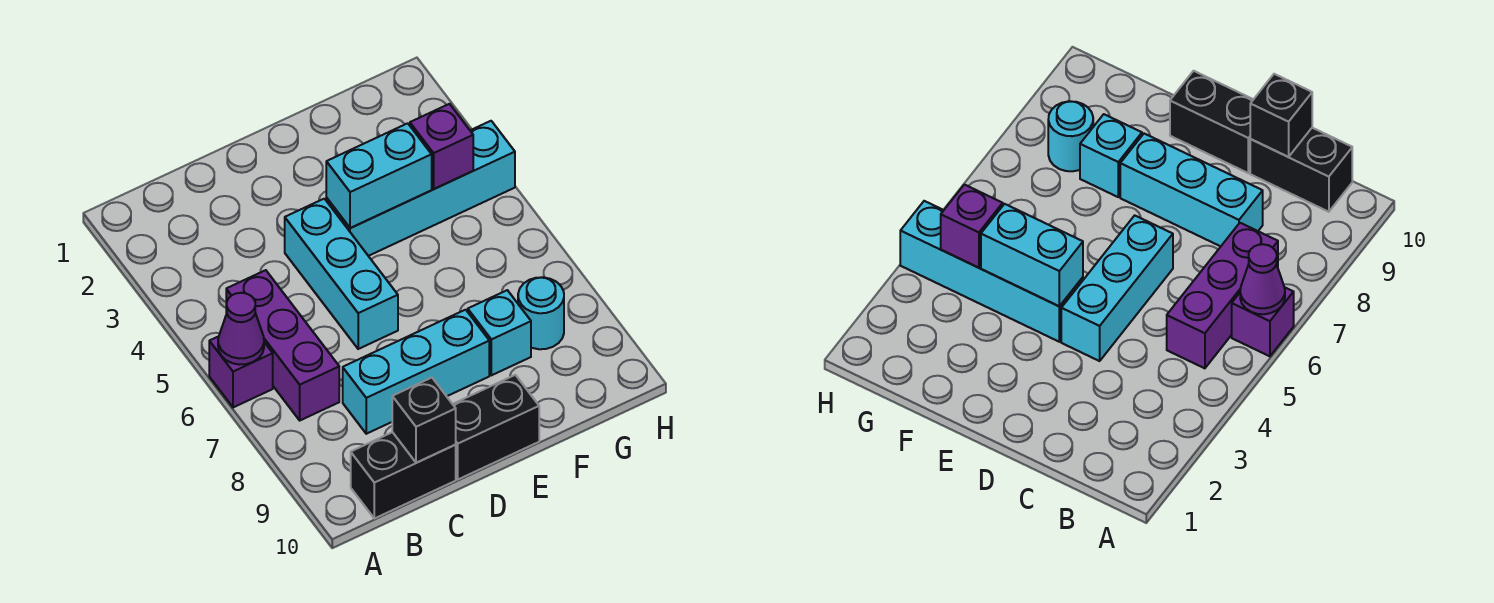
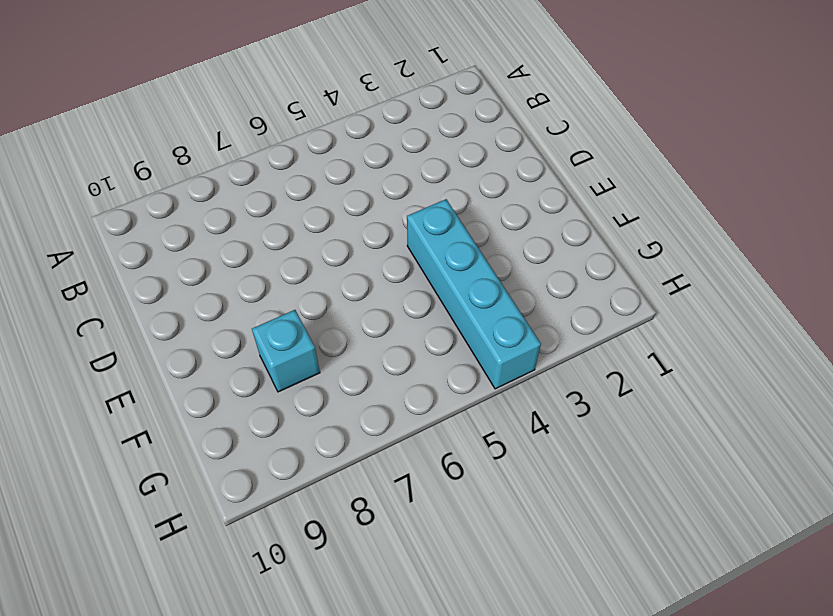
none -> purple brick A6 level 1
none -> purple brick B5:B7 level 1
none -> black brick B10:C10 level 1

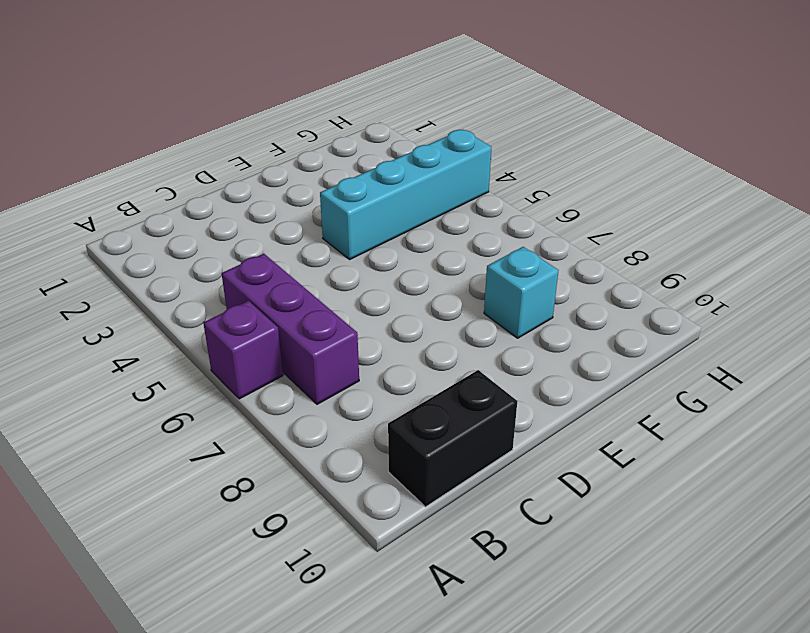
none -> cyan brick C8:E8 level 1
none -> cyan brick D4:D6 level 1
none -> black brick D10:E10 level 1

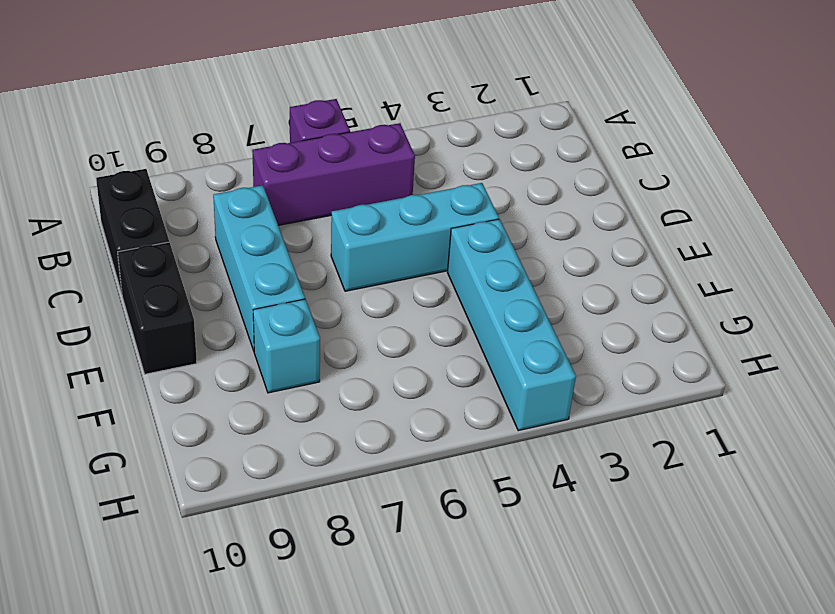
none -> cyan round brick G8 level 1
none -> purple cone A6 level 2
none -> black brick C10 level 2

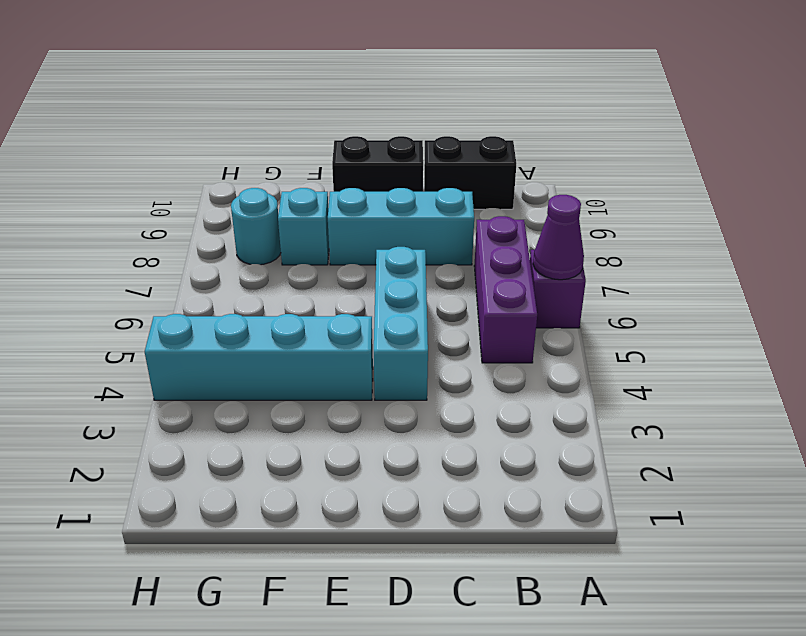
none -> black brick C10 level 2
none -> cyan brick E4:F4 level 2
none -> purple brick G4 level 2

